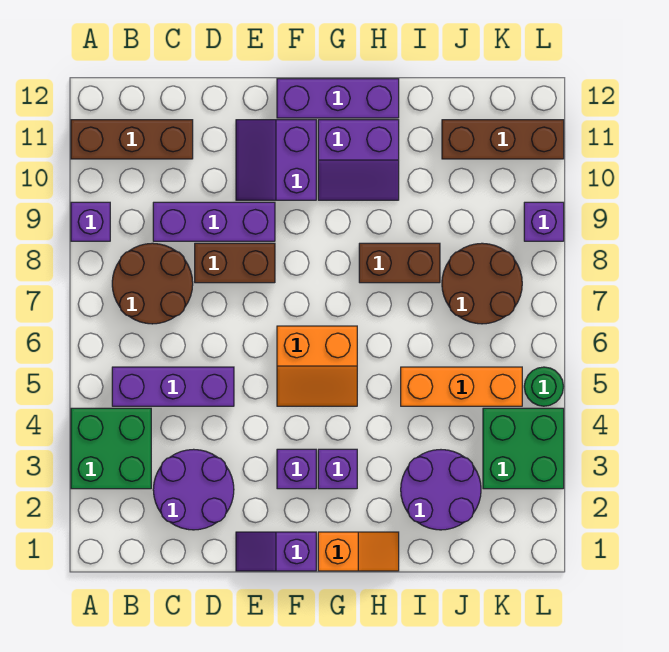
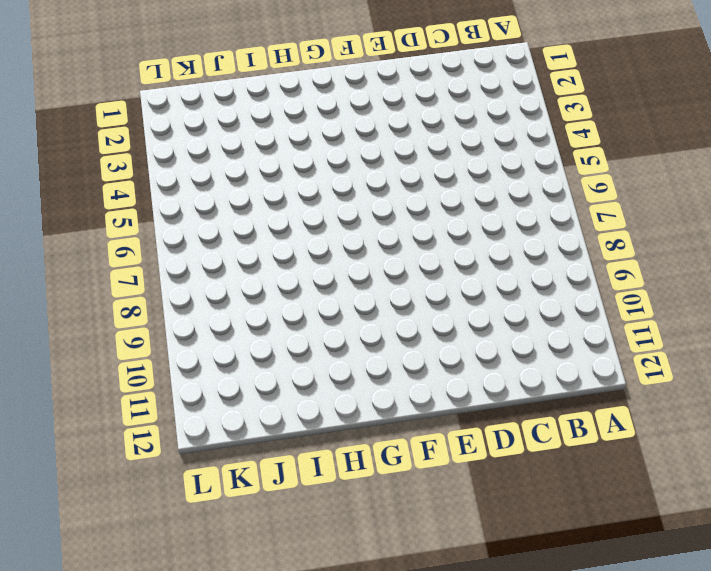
none -> green brick A3:B4 level 1
none -> purple brick A9 level 1
none -> brown brick A11:C11 level 1

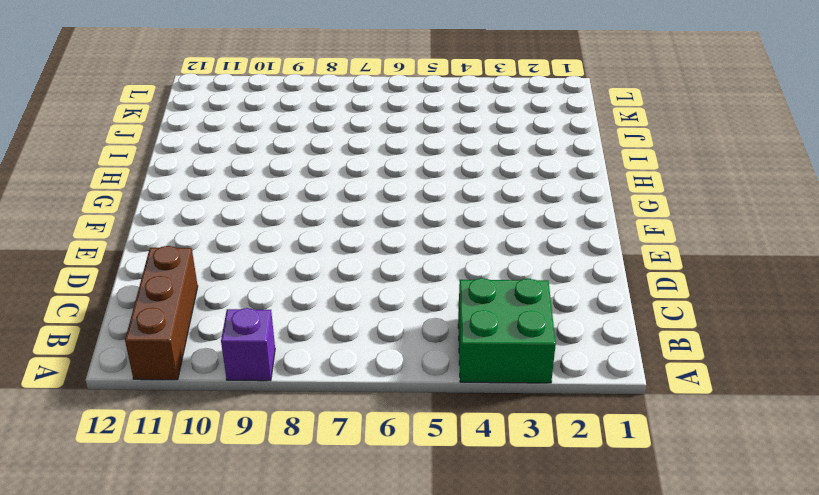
none -> purple brick B5:D5 level 1
none -> brown round brick B7:C8 level 1
none -> purple round brick C2:D3 level 1

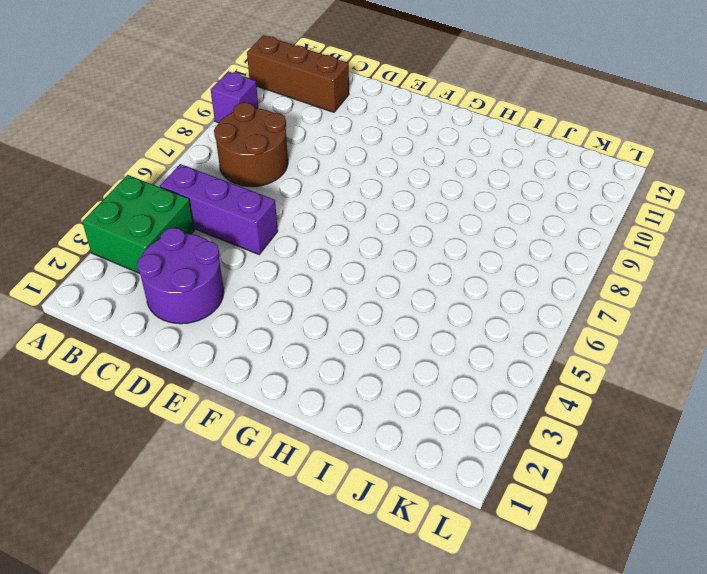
none -> purple brick C9:E9 level 1
none -> brown brick D8:E8 level 1
none -> purple slope E1:F1 level 1 top F

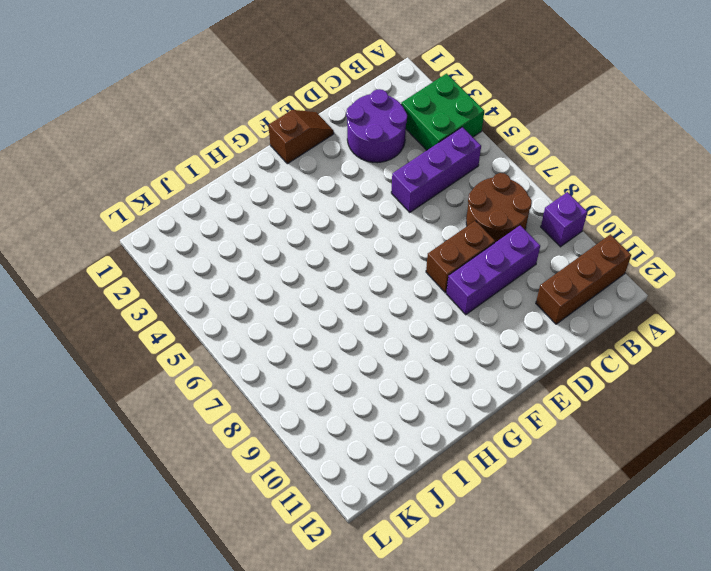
brown slope E1:F1 level 1 top F -> purple slope E1:F1 level 1 top F
none -> purple slope E10:F11 level 1 top F
none -> purple brick F3 level 1
none -> orange slope F5:G6 level 1 top 6

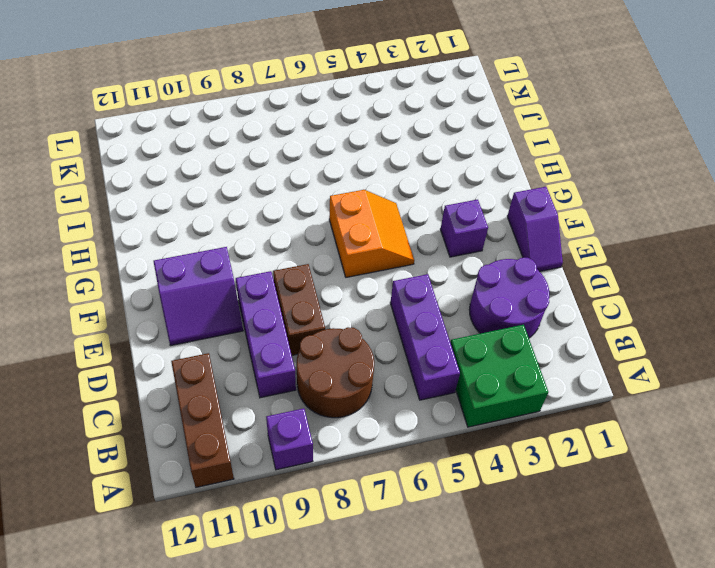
none -> purple brick F12:H12 level 1
none -> orange slope G1:H1 level 1 top G
none -> purple brick G3 level 1

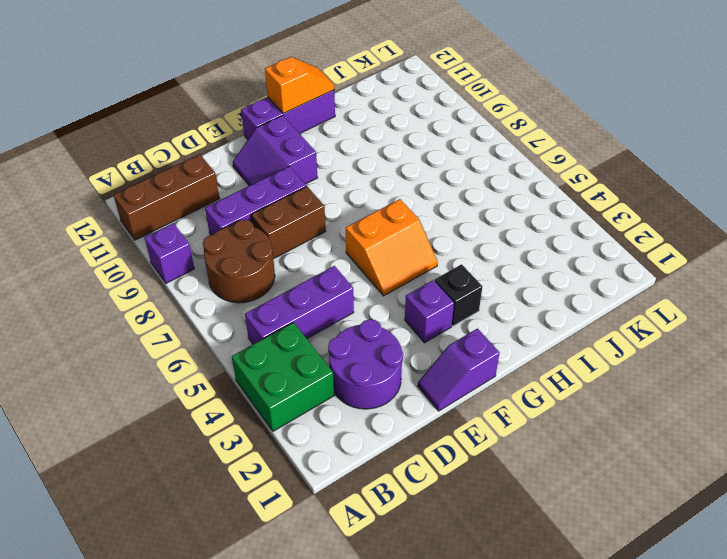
black brick G3 level 1 -> purple brick G3 level 1
orange slope G12:H12 level 2 top G -> orange slope G1:H1 level 1 top G
none -> purple slope G10:H11 level 1 top 11
none -> brown brick H8:I8 level 1
none -> purple round brick I2:J3 level 1

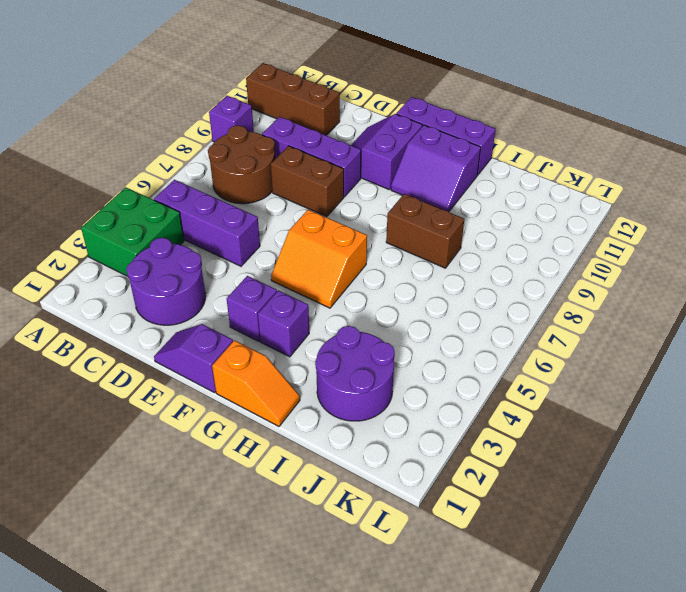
none -> orange brick I5:K5 level 1
none -> brown round brick J7:K8 level 1
none -> brown brick J11:L11 level 1

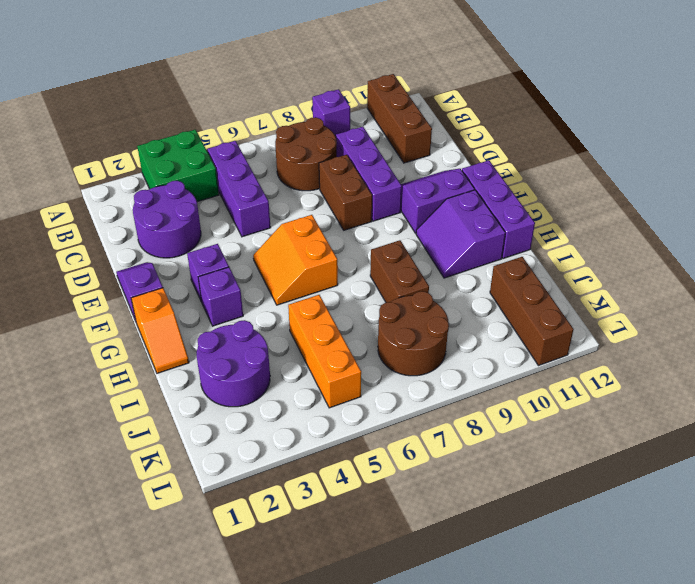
none -> green brick K3:L4 level 1
none -> green round brick L5 level 1
none -> purple brick L9 level 1

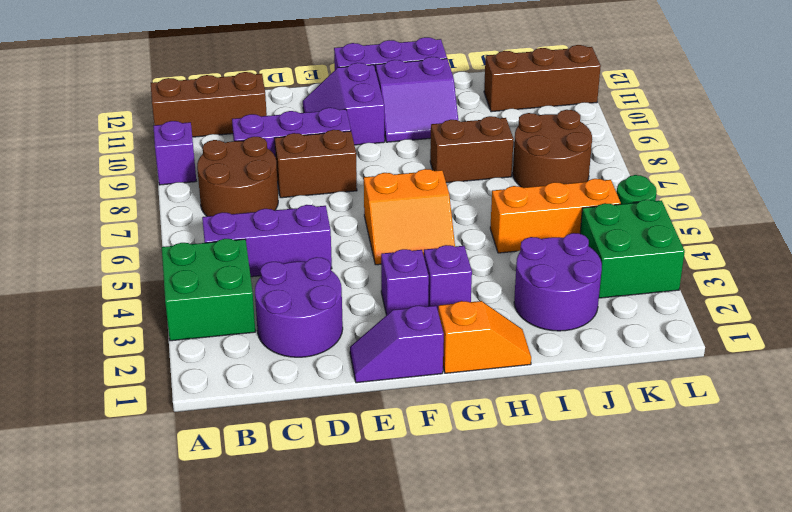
none -> purple brick L9 level 1

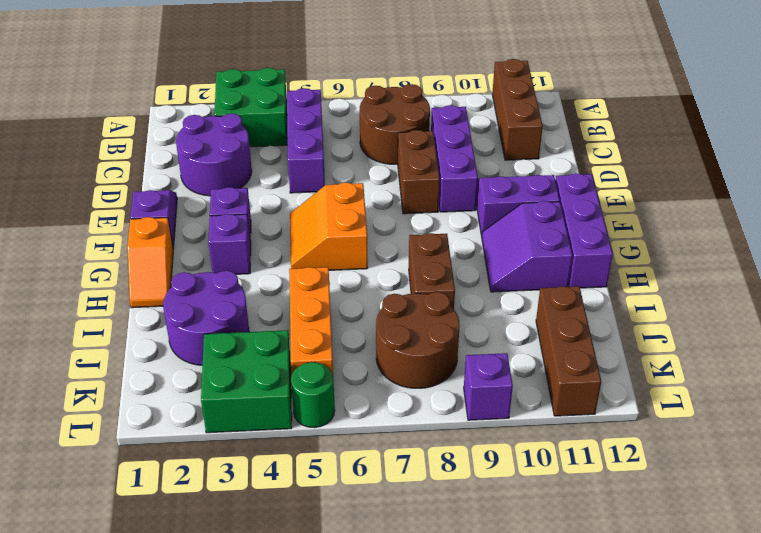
none -> purple brick A9 level 1

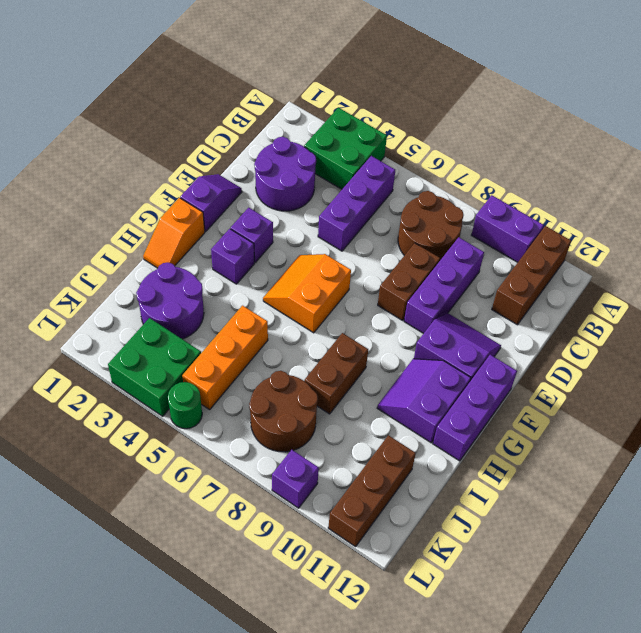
purple brick A9:A10 level 1 -> purple brick A9 level 1

